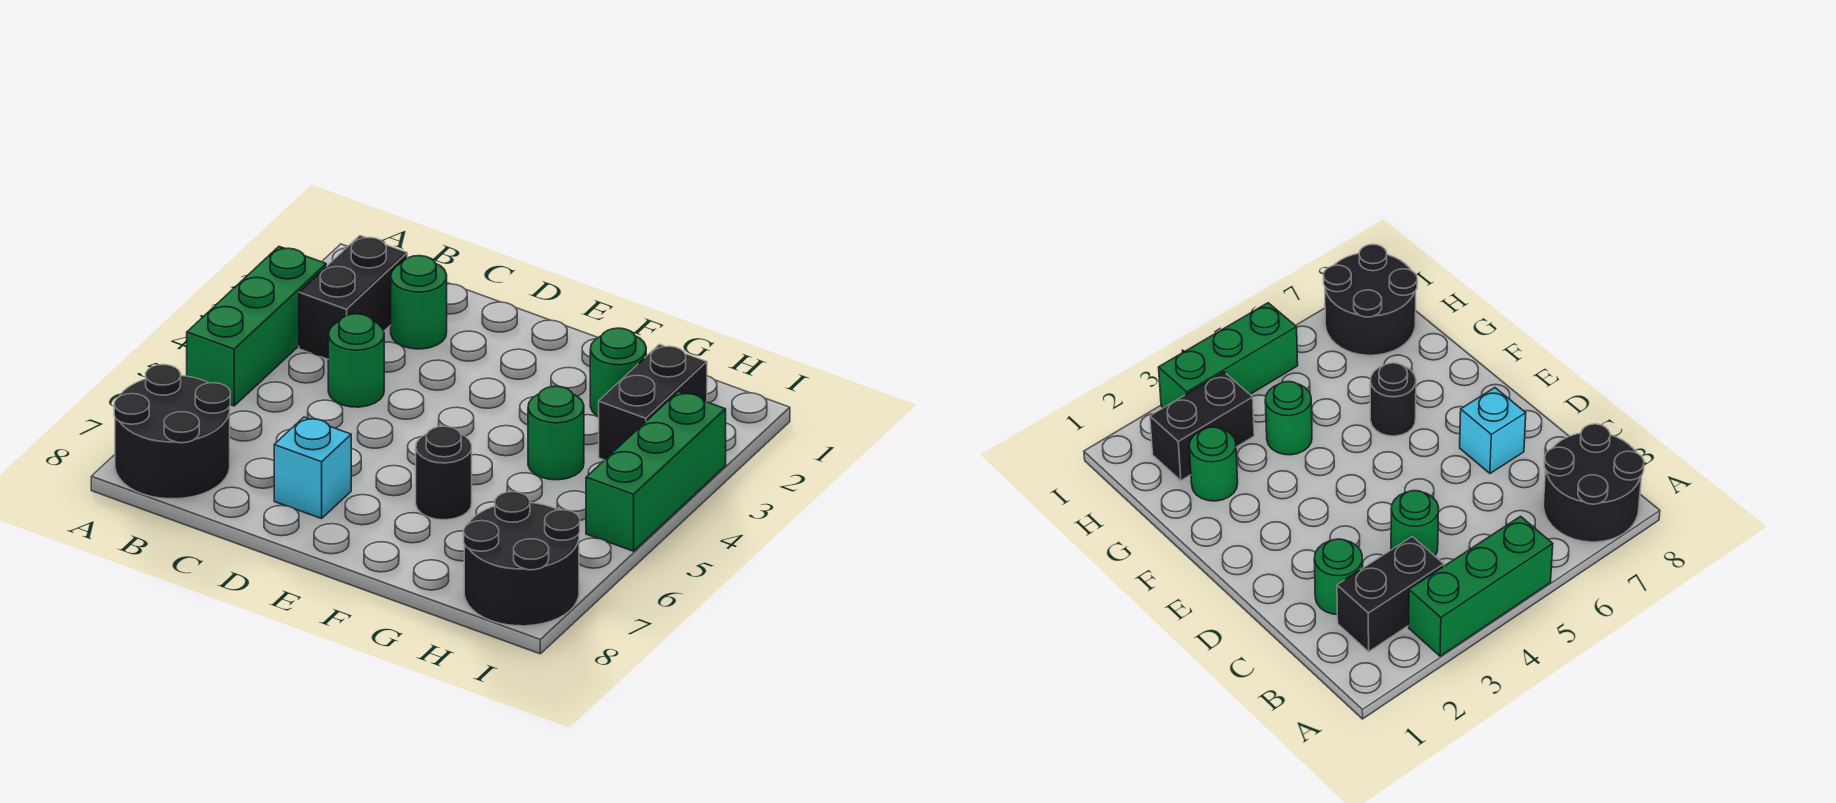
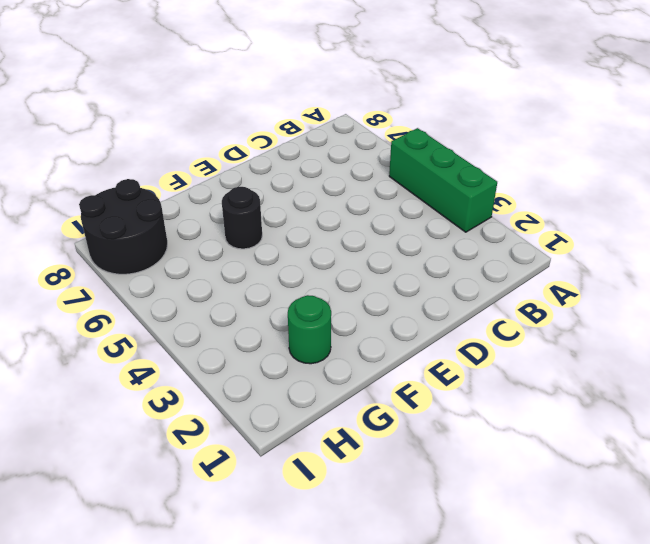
none -> black round brick A7:B8 level 1
none -> black brick B2:B3 level 1
none -> green round brick C2 level 1

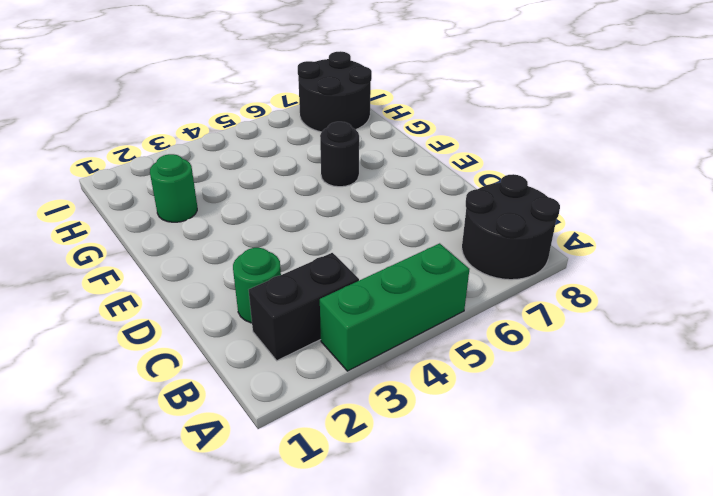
none -> green round brick C4 level 1
none -> cyan brick D7 level 1
none -> green round brick G4 level 1

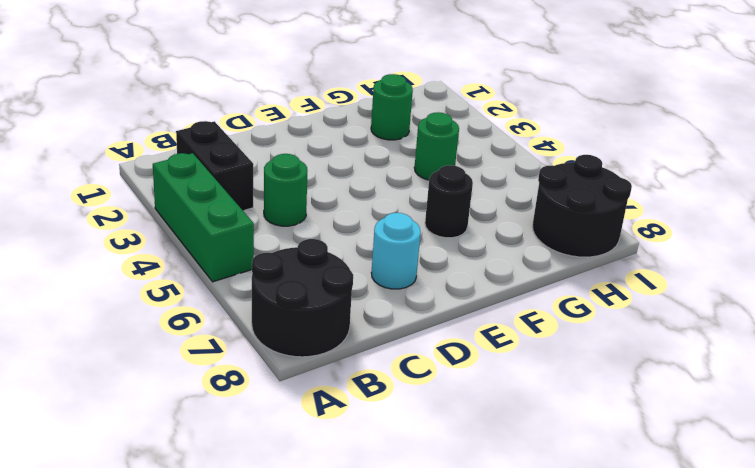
cyan round brick D7 level 1 -> cyan brick D7 level 1
none -> green round brick C2 level 1
none -> black brick H2:H3 level 1
none -> green brick I3:I5 level 1

